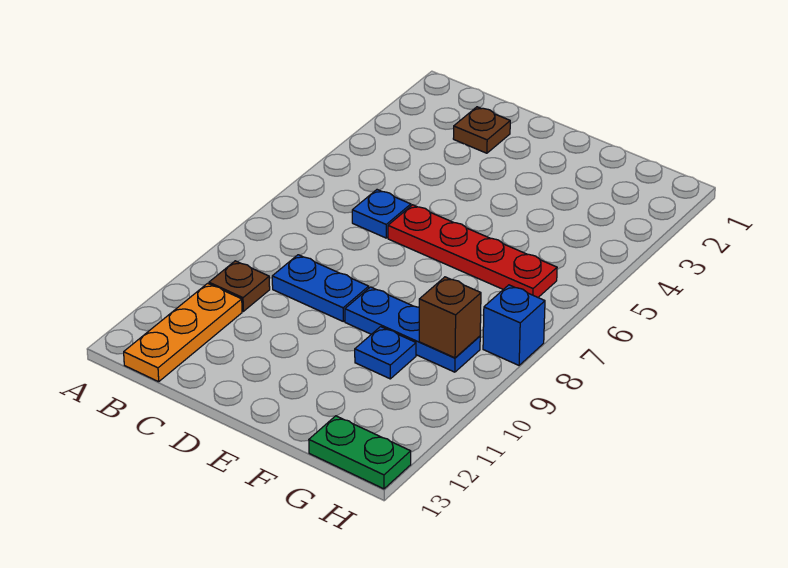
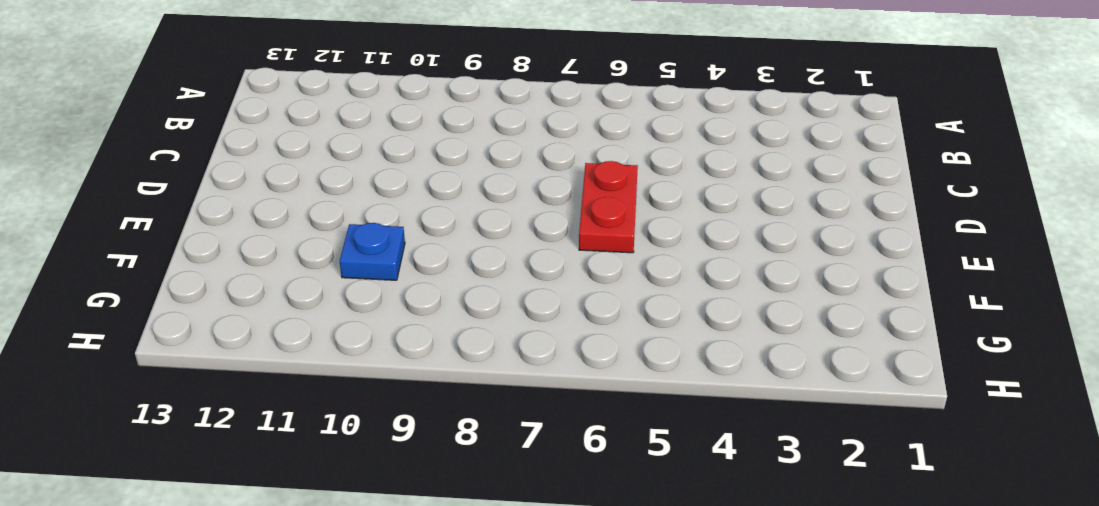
red plate D6:E6 level 1 -> red plate D6:G6 level 1
none -> brown plate B10 level 1
none -> orange plate B11:B13 level 1

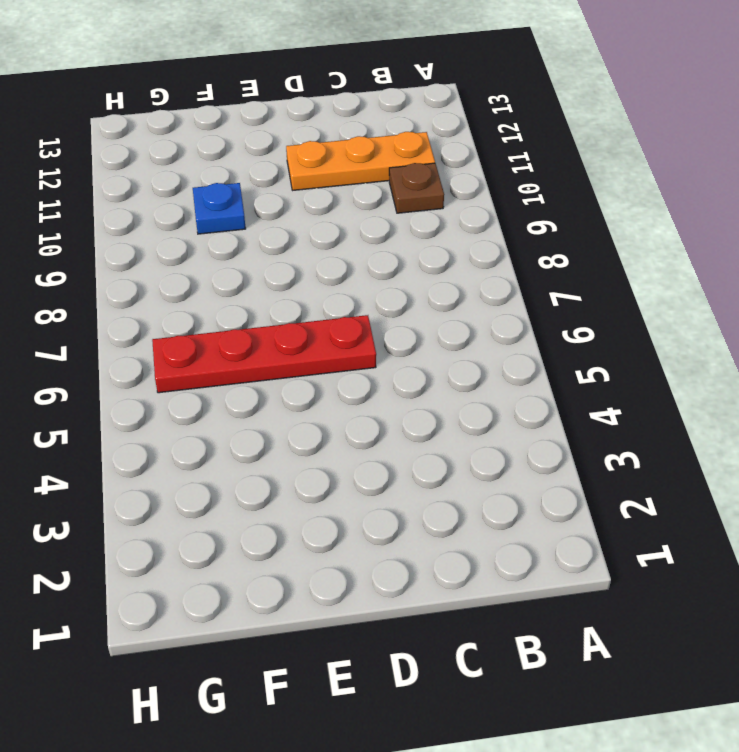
orange plate B11:D11 level 1 -> orange plate B11:B13 level 1
none -> brown plate C2 level 1
none -> blue plate C6 level 1

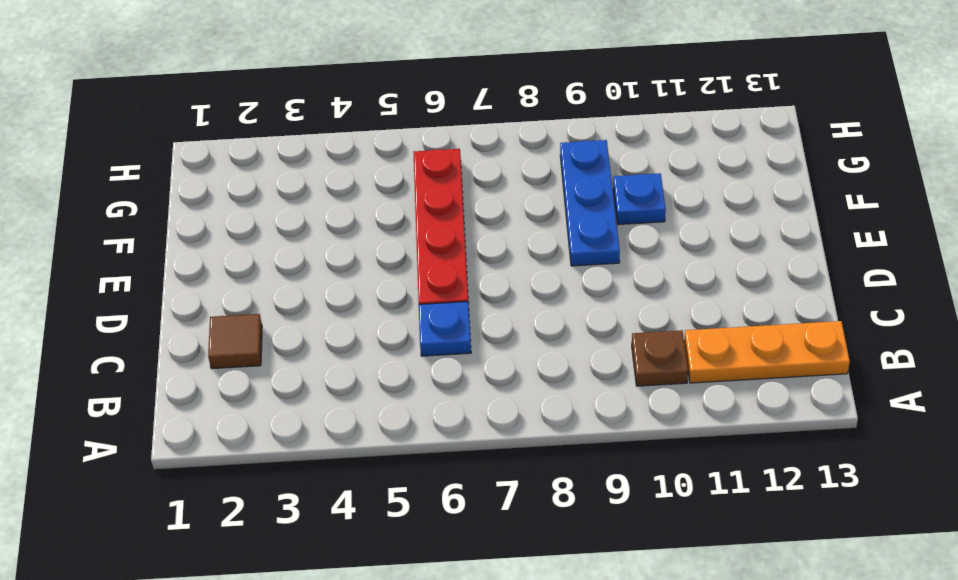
brown tile C2 level 1 -> brown plate C2 level 1
none -> blue plate C9:D9 level 1
none -> green plate G13:H13 level 1

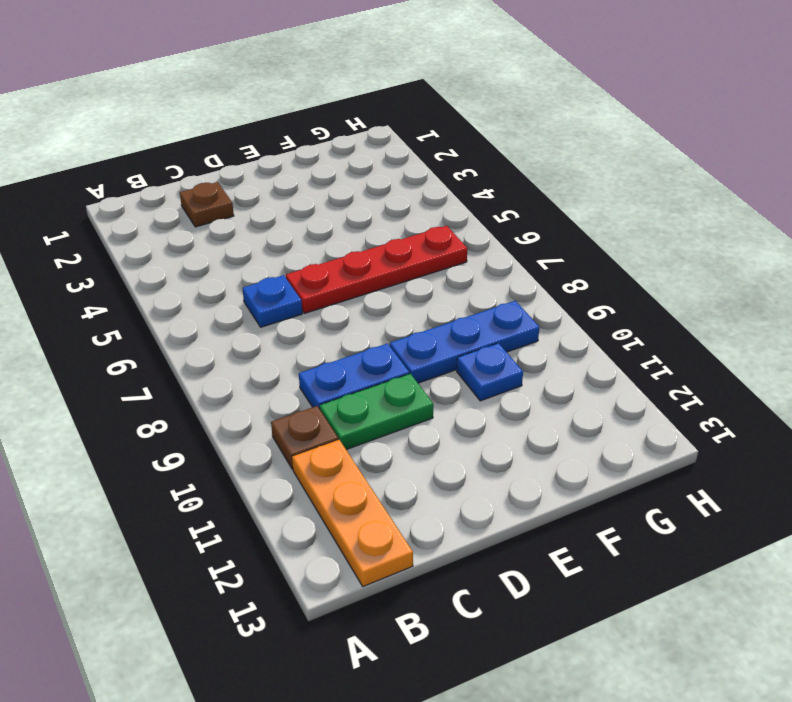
green plate C10:D10 level 1 -> green plate G13:H13 level 1
none -> blue brick H8 level 1
none -> brown brick G9 level 2

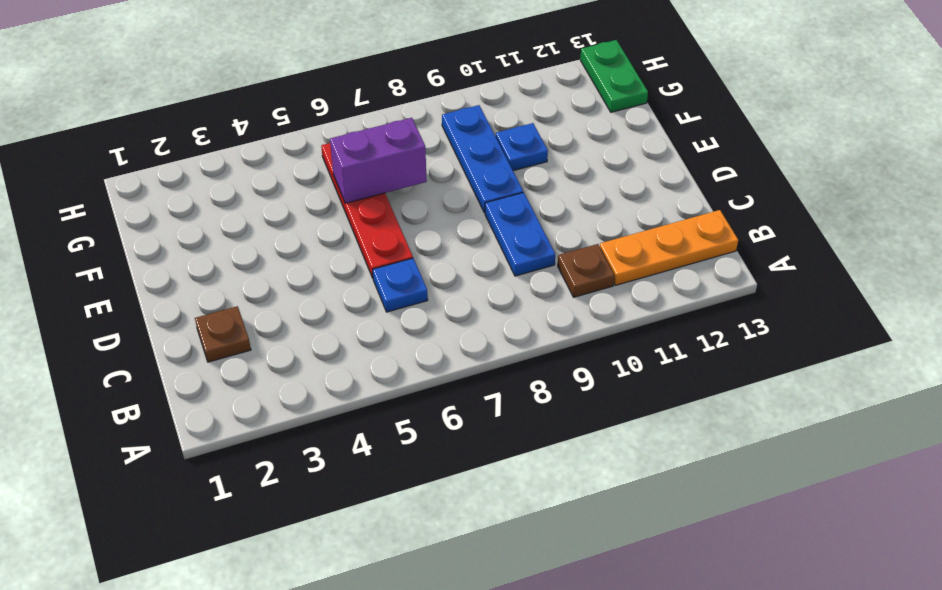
purple brick F6:F7 level 2 -> none
none -> blue brick H8 level 1
none -> brown brick G9 level 2

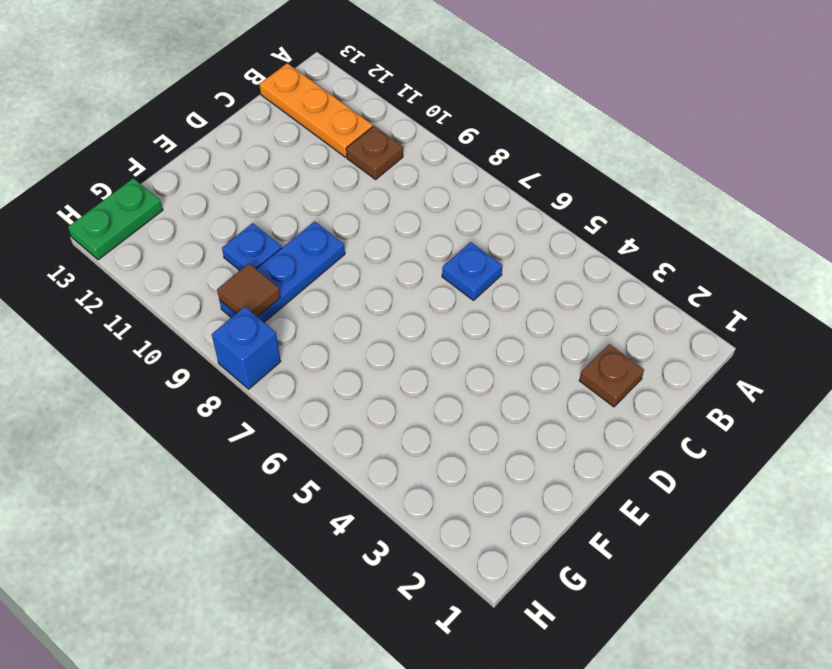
brown tile G9 level 2 -> brown brick G9 level 2
none -> blue plate C9:D9 level 1
none -> red plate D6:G6 level 1

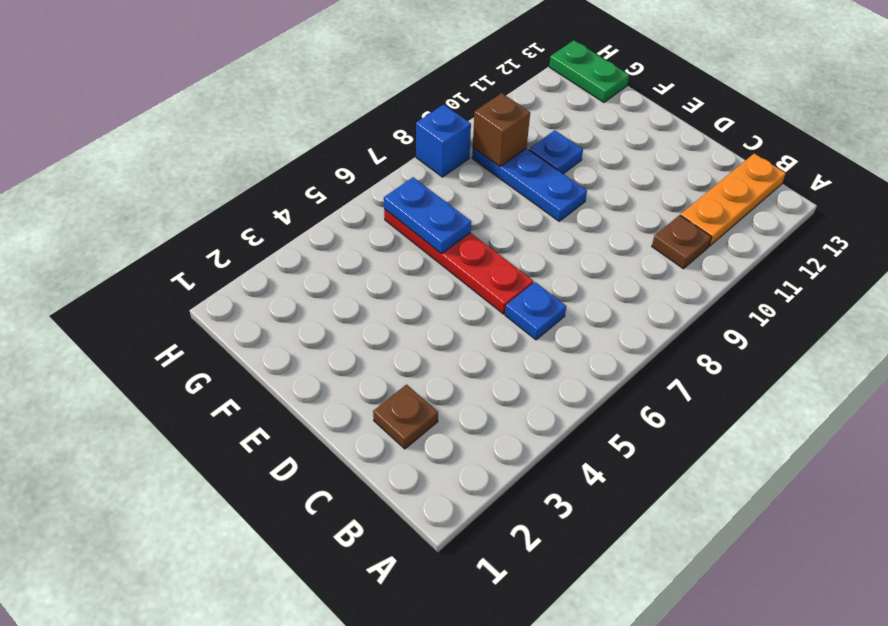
blue plate F6:G6 level 2 -> blue plate C9:D9 level 1

